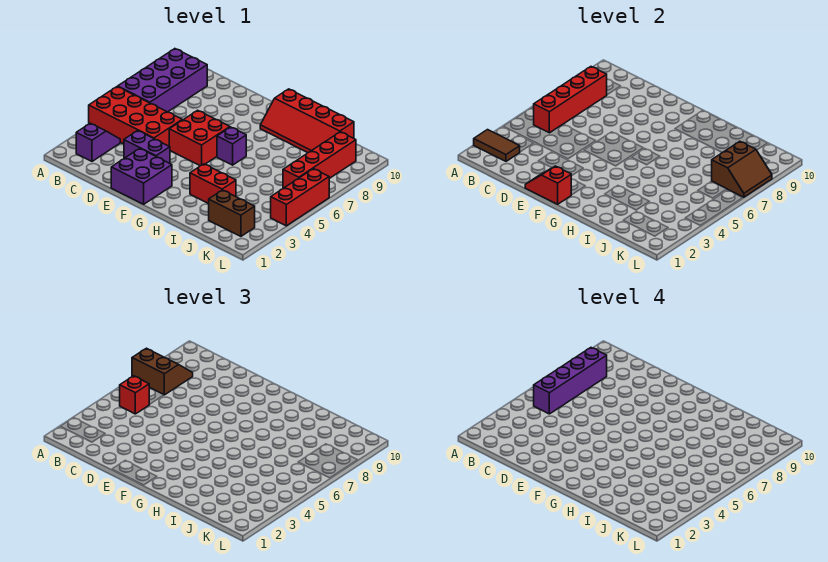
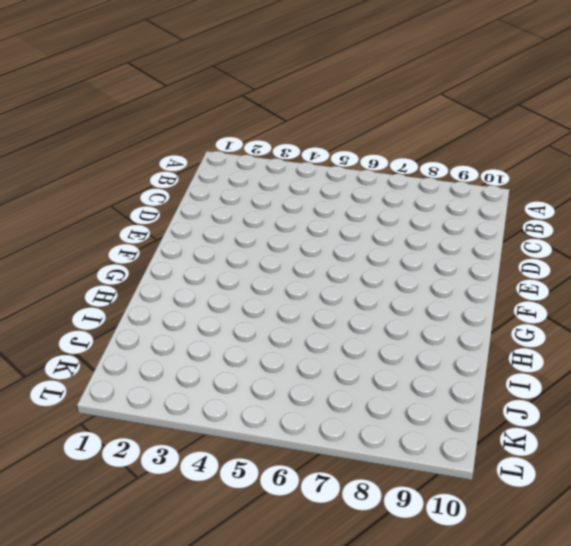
none -> red brick A4:D5 level 1
none -> purple brick A6:B9 level 1
none -> purple slope B2:B3 level 1 top 2

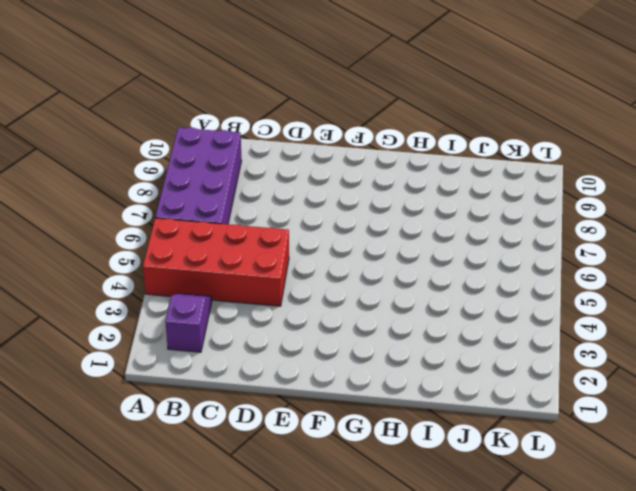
none -> purple brick D3:E3 level 1
none -> purple brick E1:F2 level 1
none -> red brick E5:F6 level 1

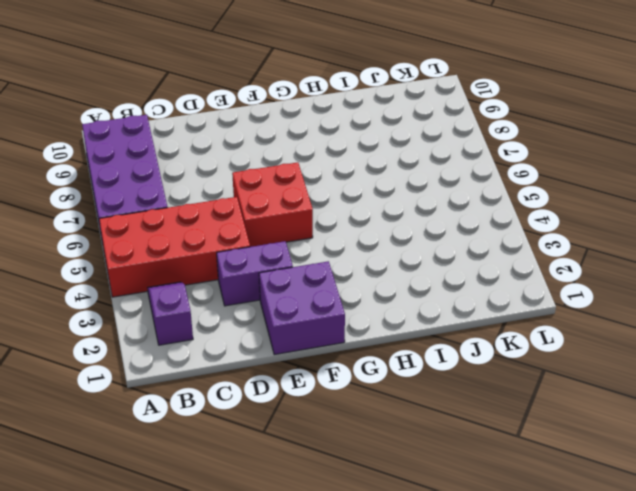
none -> purple brick G6 level 1
none -> red slope G9:J10 level 1 top 10
none -> red brick H3:I3 level 1

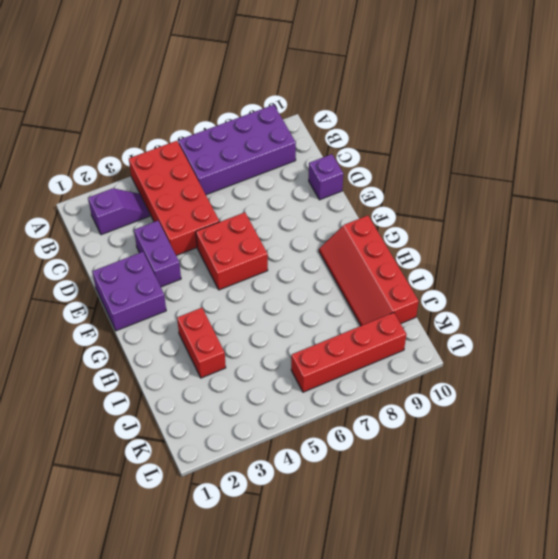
purple brick D10 level 1 -> purple brick G6 level 1
none -> brown brick J2:K2 level 1
none -> red brick L4:L6 level 1
none -> brown tile A2:B2 level 2

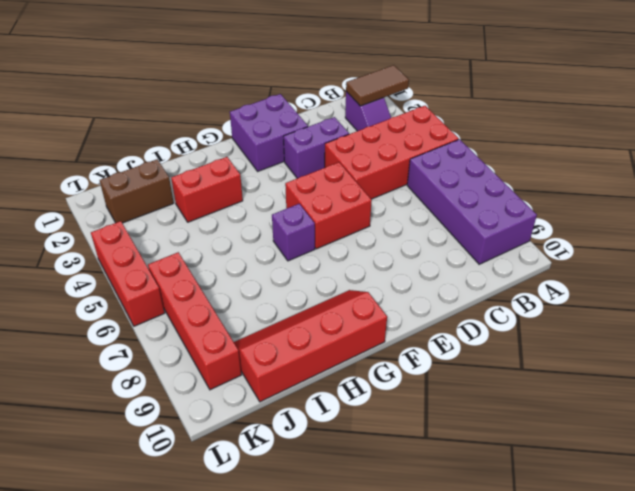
none -> red brick B5:B8 level 2
none -> red slope E1:F1 level 2 top F
none -> brown slope K7:L8 level 2 top K

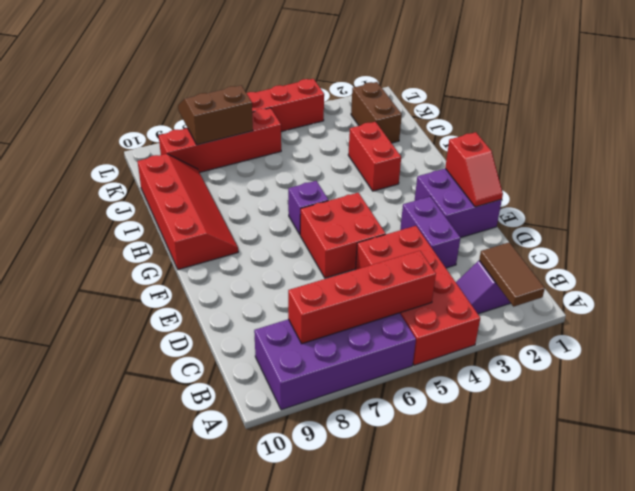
none -> brown slope A7:B8 level 3 top 7
none -> red brick B5 level 3
none -> purple brick B5:B8 level 4

